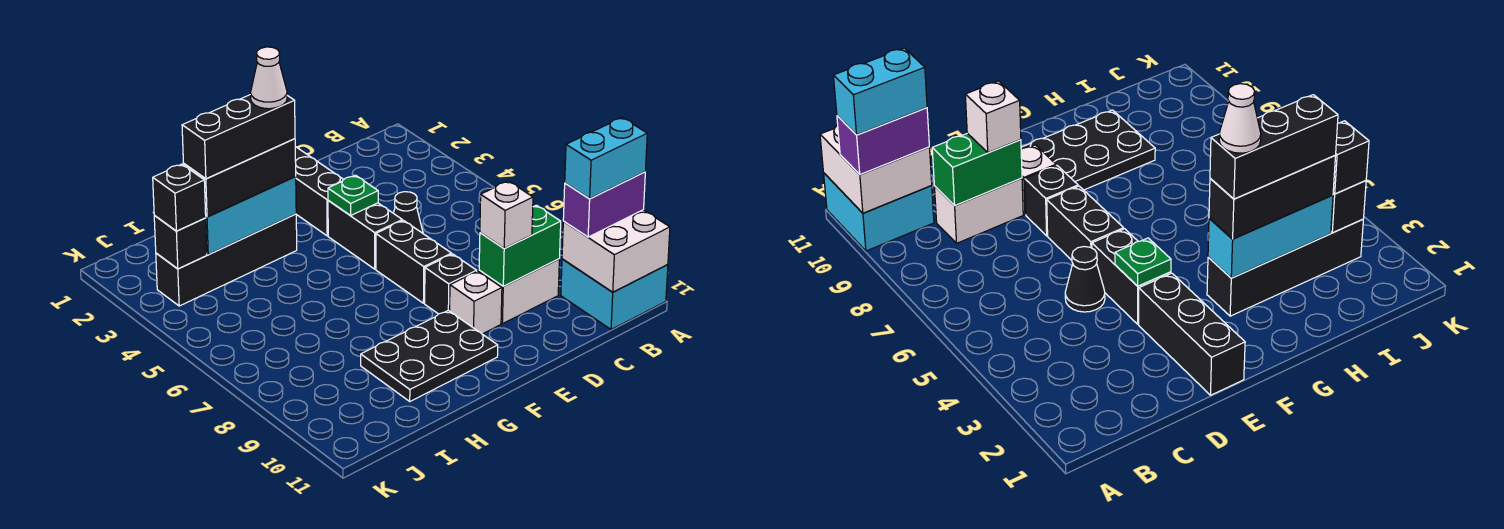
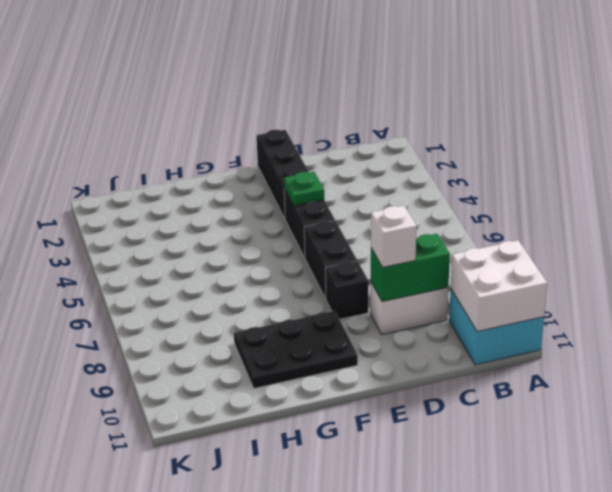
none -> black cone D5 level 1
none -> white brick E9 level 1
none -> black brick G3:J3 level 1

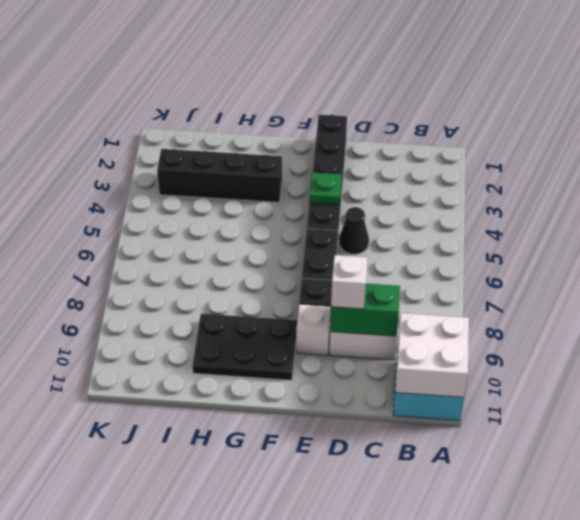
none -> cyan brick G3:I3 level 2
none -> black brick J3 level 2
none -> purple brick A10:B10 level 3

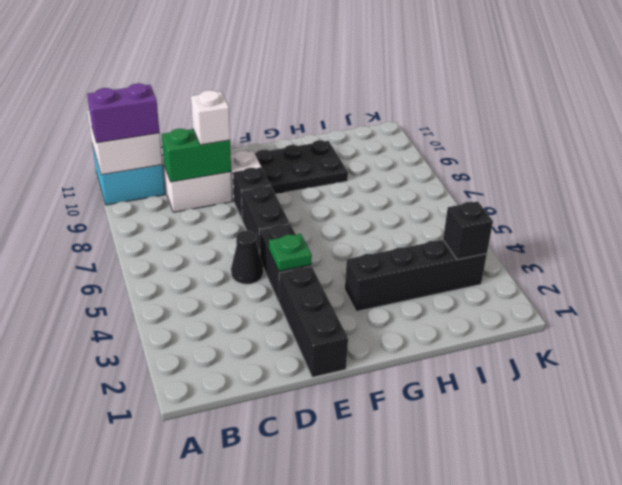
none -> cyan brick G3:I3 level 2
none -> black brick G3:I3 level 3
none -> black brick J3 level 3

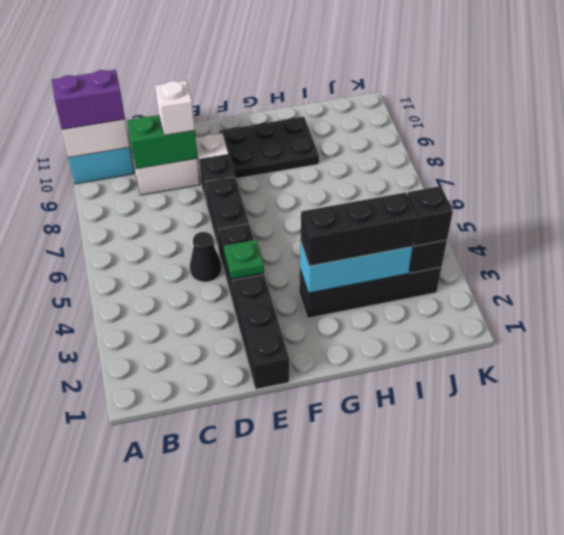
none -> cyan brick A10:B10 level 4
none -> black brick G3:I3 level 4
none -> white cone G3 level 5

